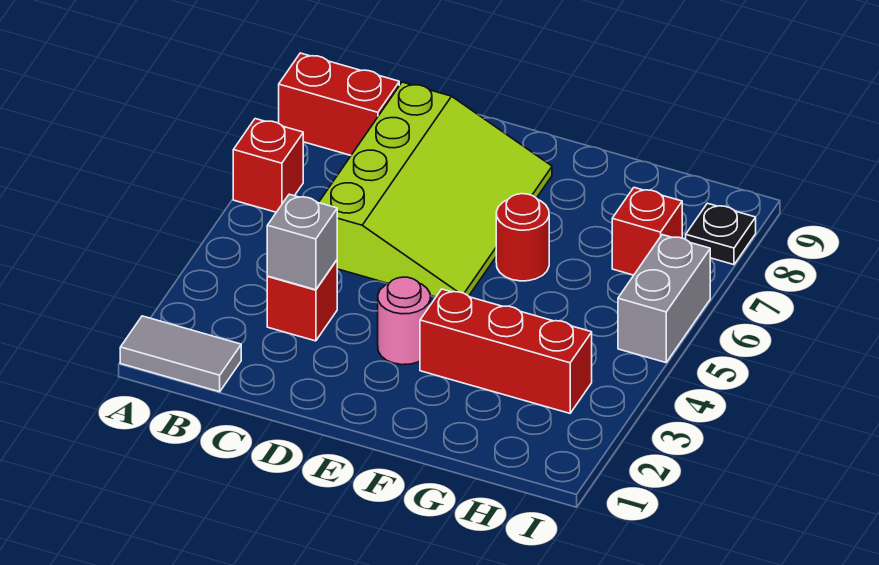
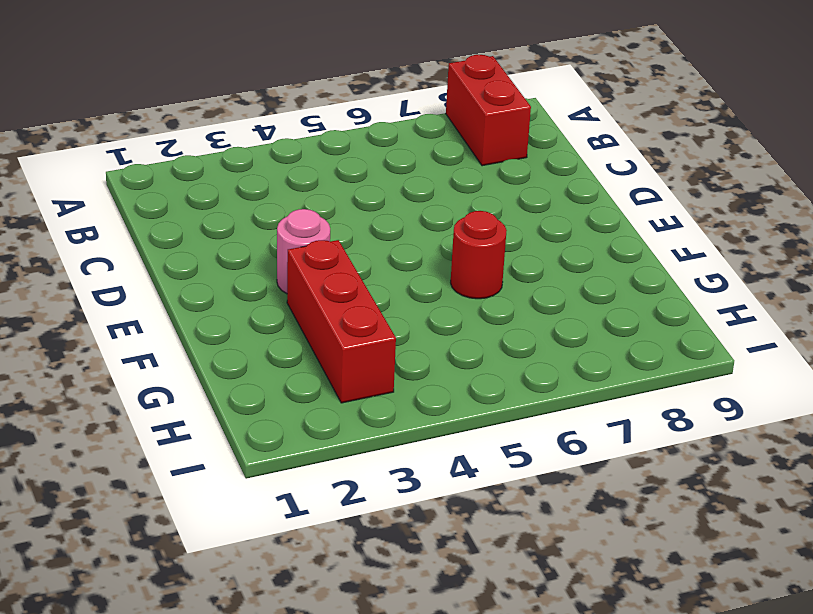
none -> grey tile A1:B1 level 1
none -> red brick A6 level 1
none -> red brick C3 level 1

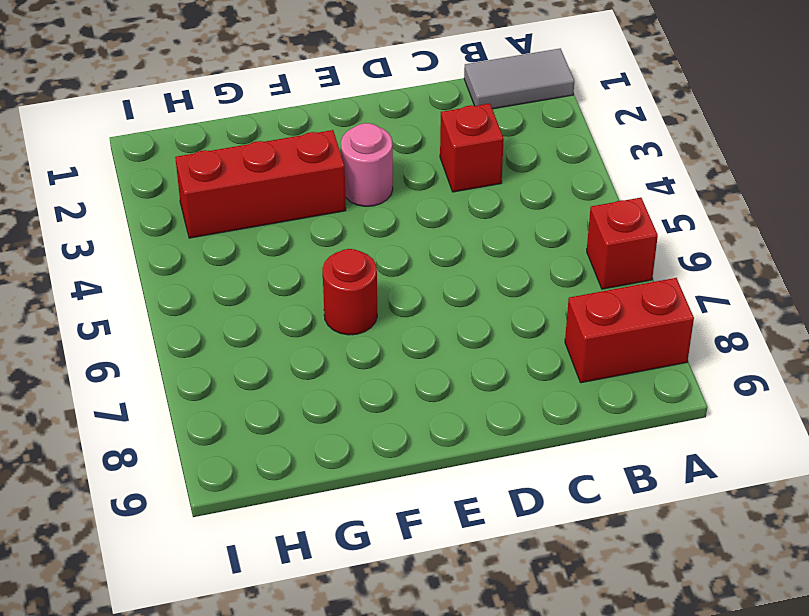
none -> lime slope C5:E8 level 1 top C
none -> red brick H7 level 1
none -> grey brick I5:I6 level 1

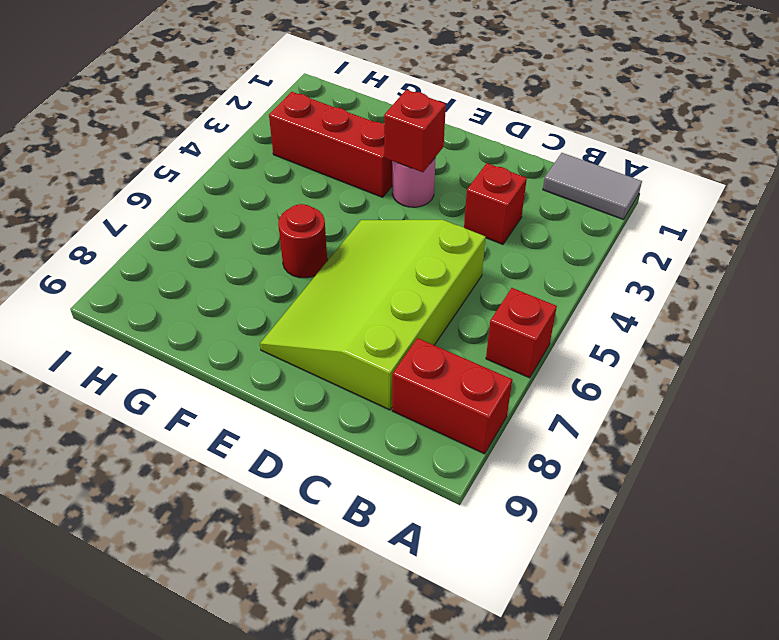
red brick E3 level 2 -> red brick H7 level 1
none -> grey brick I5:I6 level 1
none -> black plate I8 level 1
none -> grey brick C3 level 2

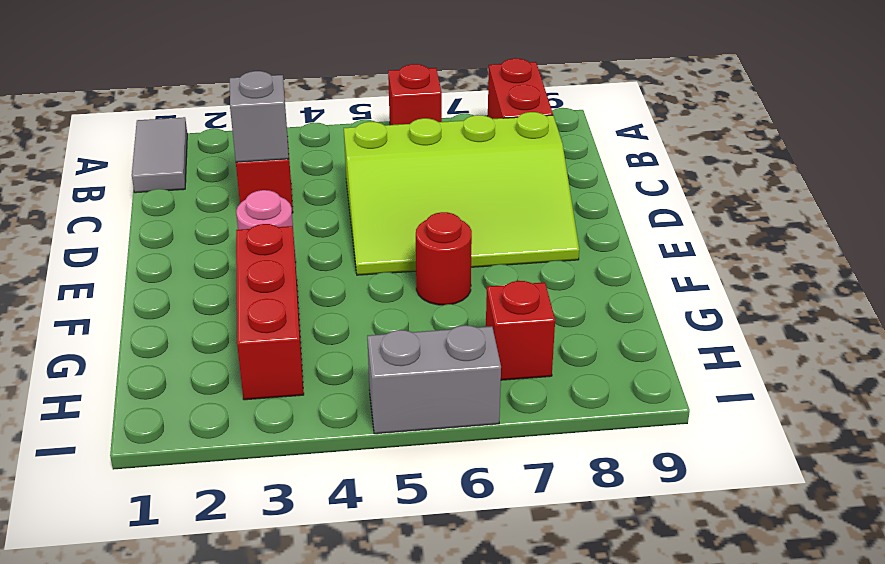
none -> black plate I8 level 1

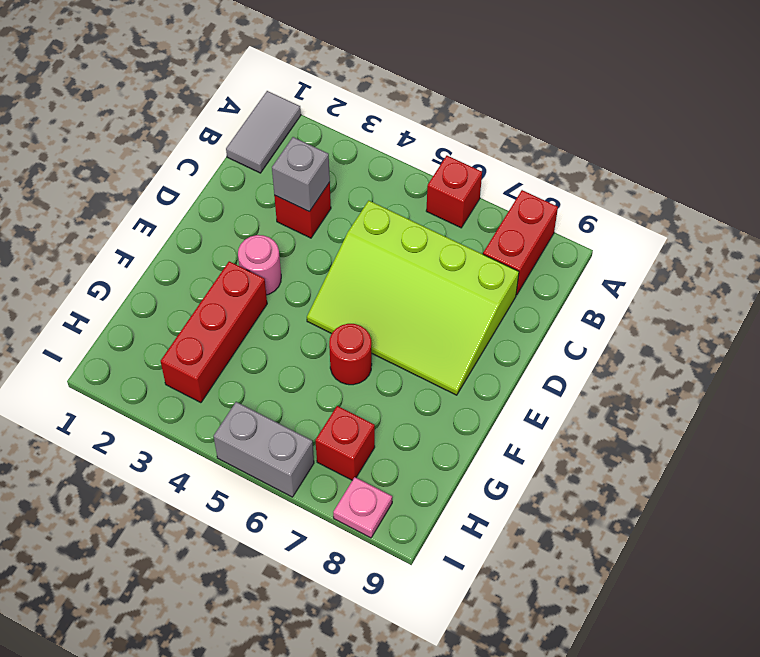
pink plate I8 level 1 -> black plate I8 level 1

